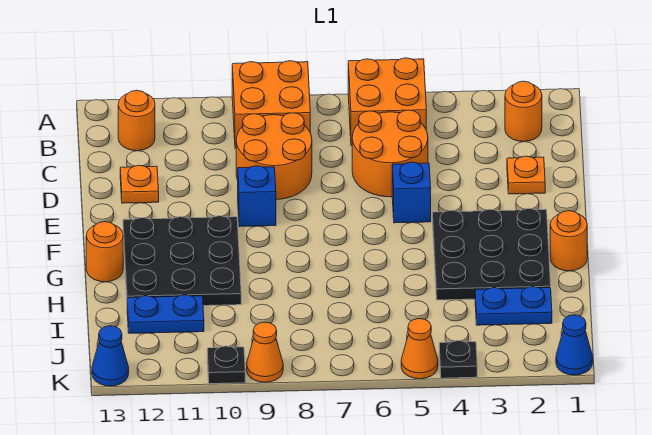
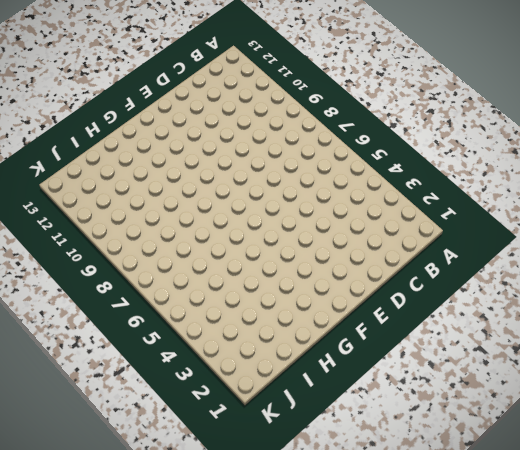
none -> orange brick A5:B6 level 1
none -> orange brick A8:B9 level 1
none -> orange round brick B2 level 1

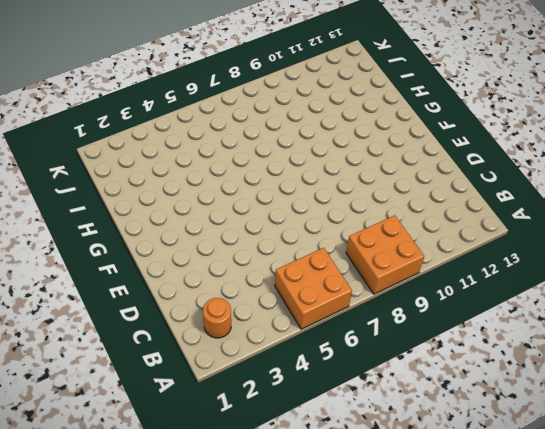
none -> orange round brick B12 level 1
none -> orange round brick C5:D6 level 1
none -> orange round brick C8:D9 level 1

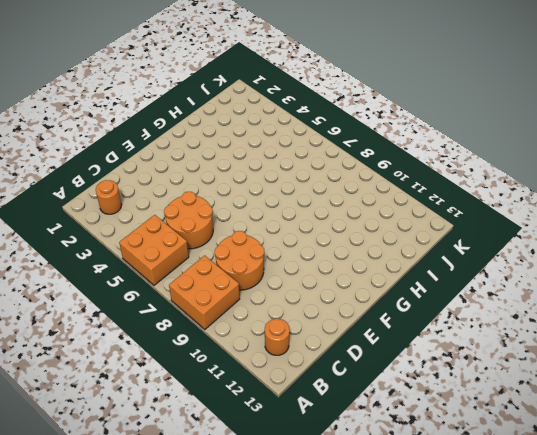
none -> orange plate D2 level 1
none -> orange plate D12 level 1
none -> blue brick E5 level 1

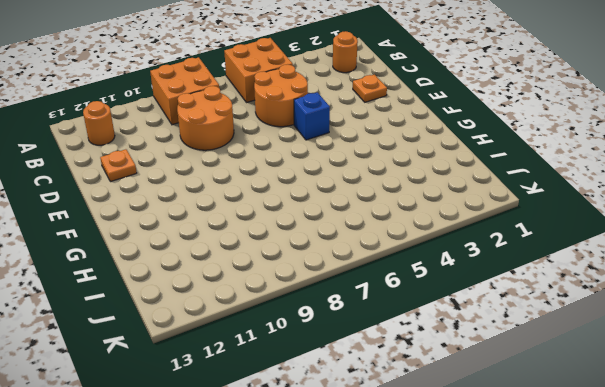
none -> blue brick E9 level 1
none -> black plate F2:H4 level 1
none -> black plate F10:H12 level 1

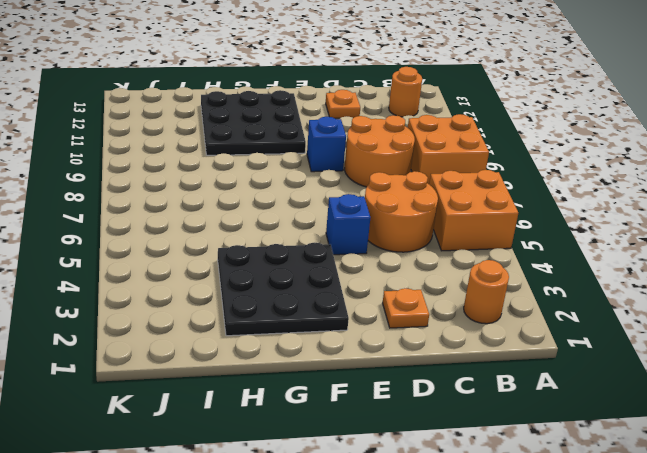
none -> orange round brick G1 level 1
none -> orange round brick G13 level 1
none -> blue plate I2:I3 level 1

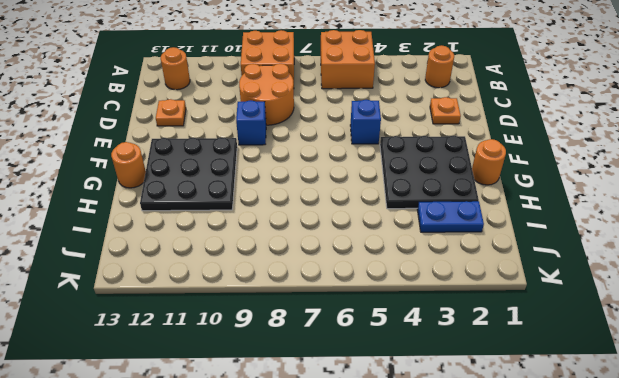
none -> orange round brick C5:D6 level 1
none -> blue plate I11:I12 level 1
none -> blue cone K1 level 1

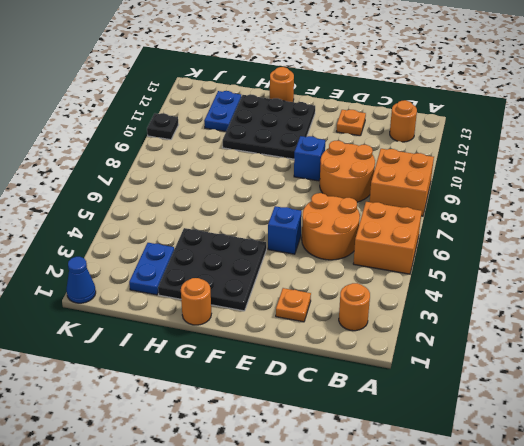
none -> black plate K4 level 1
none -> orange cone K5 level 1
none -> orange cone K9 level 1

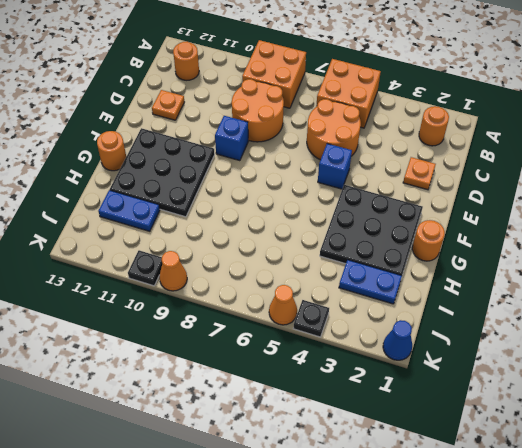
none -> blue cone K13 level 1

